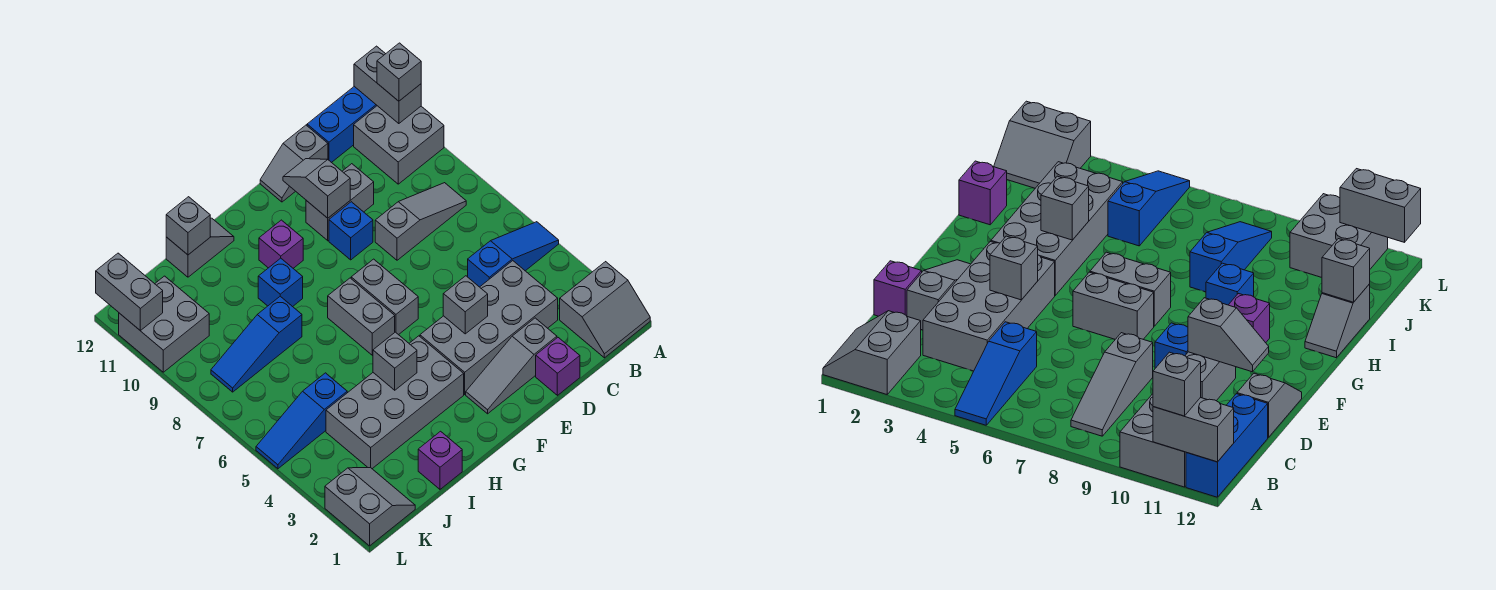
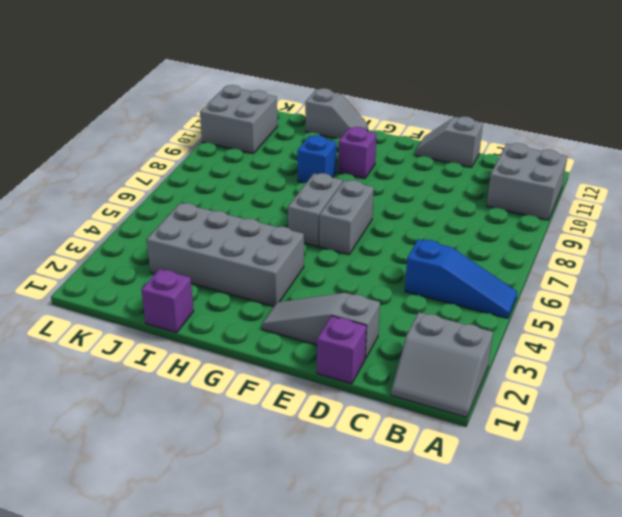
none -> blue brick A12:C12 level 1
none -> grey slope B8:D8 level 1 top D
none -> grey brick C3:F4 level 1

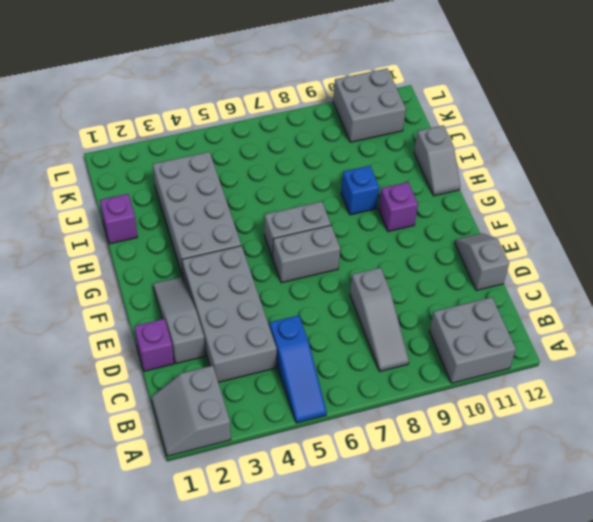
none -> blue brick A12:C12 level 1
none -> grey brick D10:E10 level 1
none -> blue brick E9 level 1

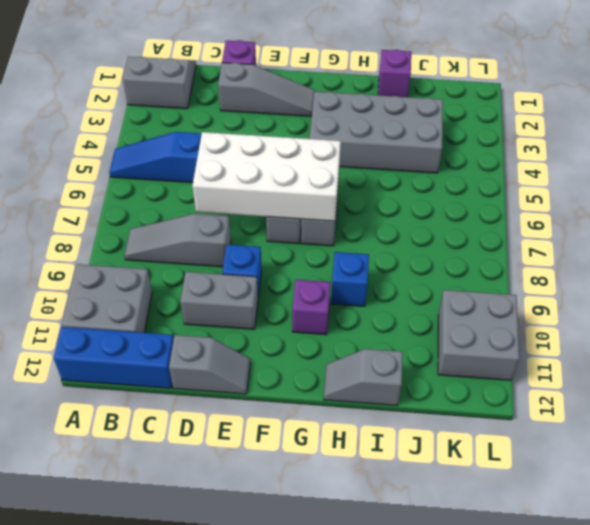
white brick D6:G7 level 2 -> none
none -> grey brick C3:F4 level 1
none -> blue slope I8:K8 level 1 top I
none -> blue slope J5:L5 level 1 top J

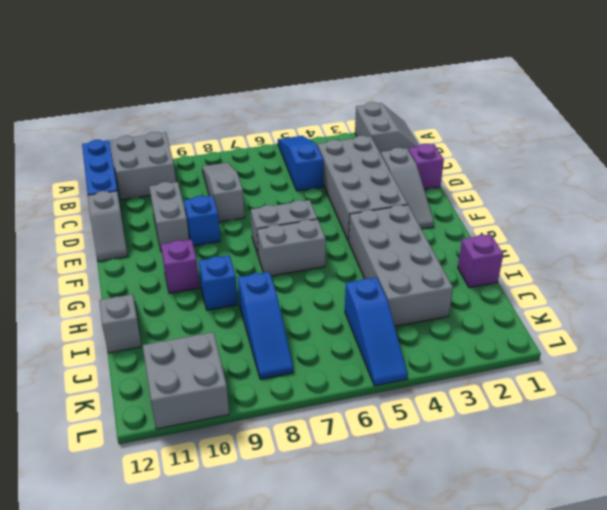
none -> grey slope K1:L2 level 1 top L
none -> grey brick A11:A12 level 2
none -> grey brick E4 level 2

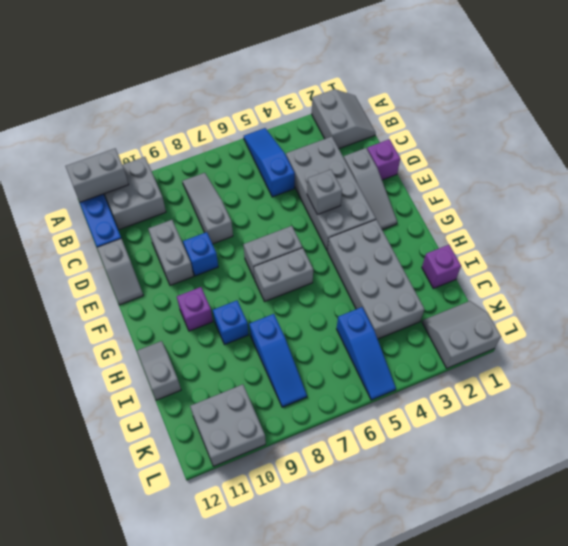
none -> grey slope E10:E11 level 2 top 10
none -> grey brick H4 level 2
none -> grey brick I12 level 2

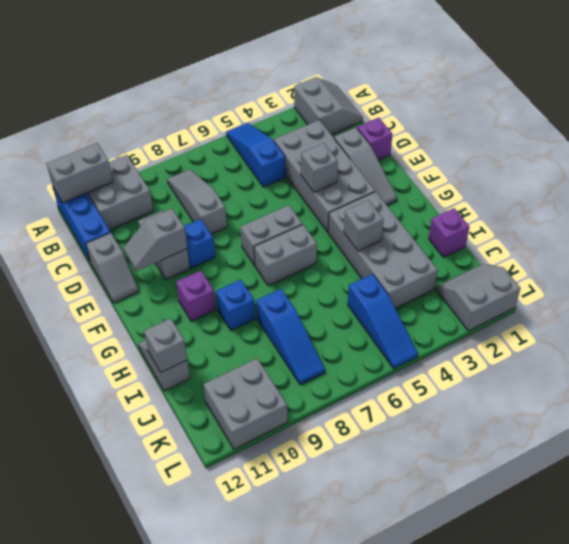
none -> grey brick L11:L12 level 2
none -> grey brick A11 level 3

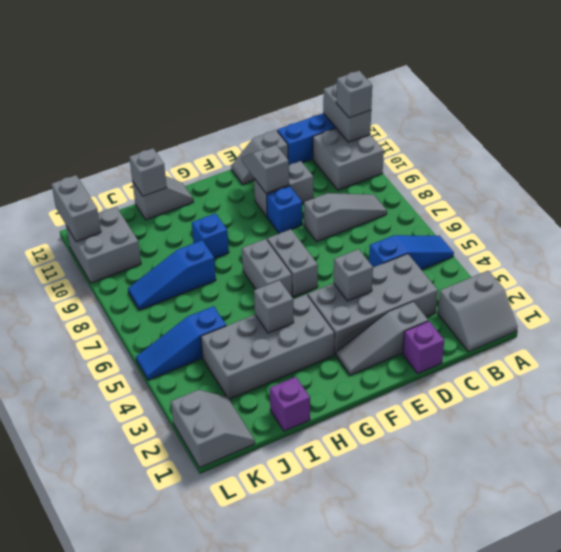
none -> purple brick G10 level 1

